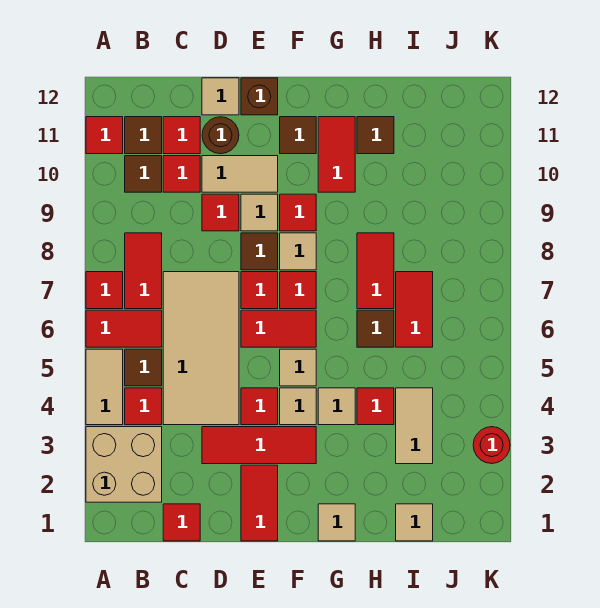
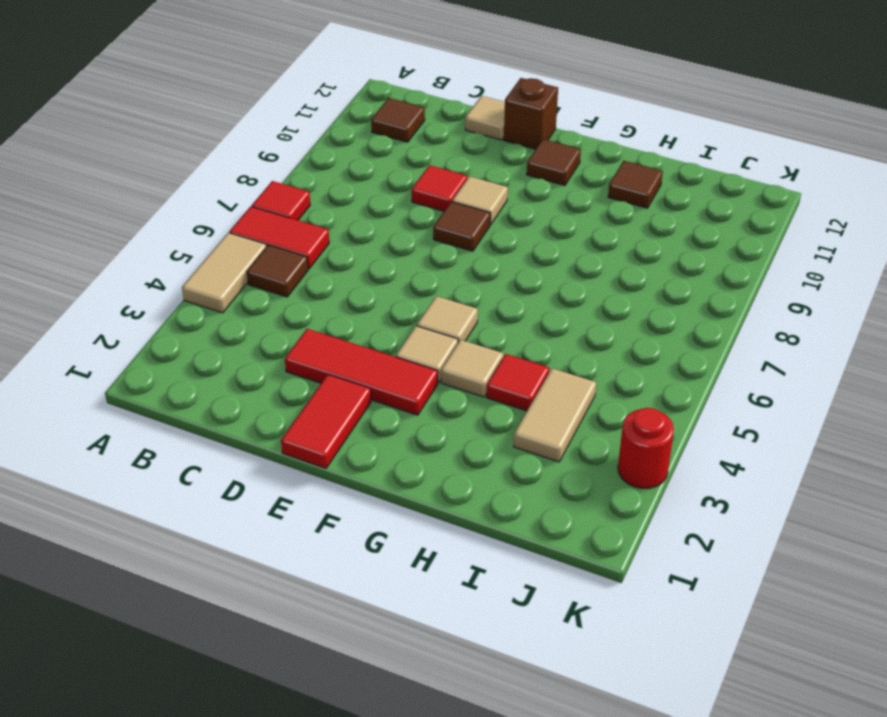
none -> tan brick A2:B3 level 1
none -> red tile A11 level 1
none -> red tile B4 level 1
none -> red tile B7:B8 level 1

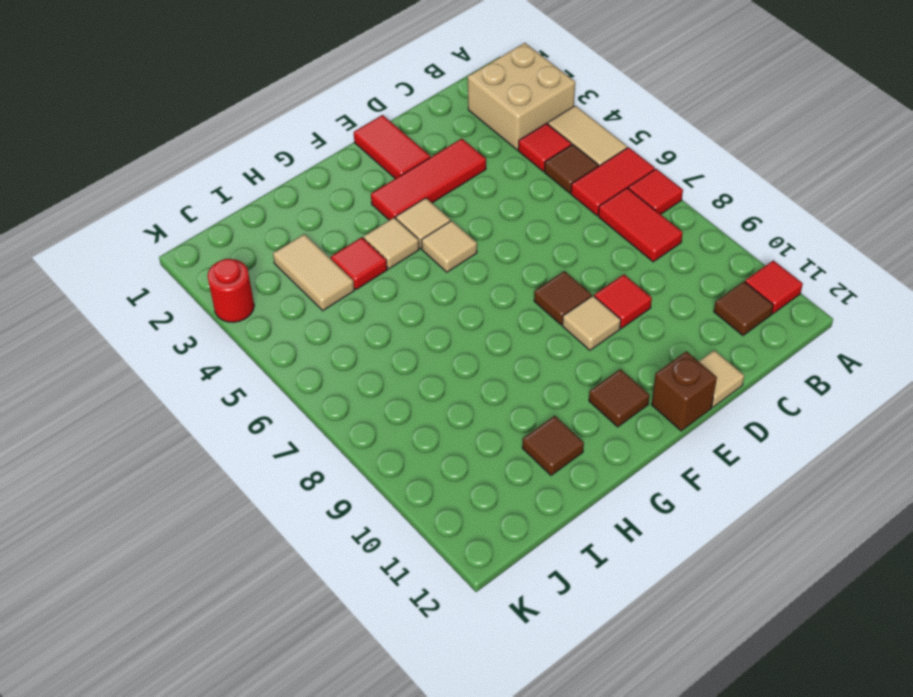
none -> brown tile B10 level 1
none -> red tile C1 level 1
none -> tan tile C4:D7 level 1
none -> red tile C10 level 1

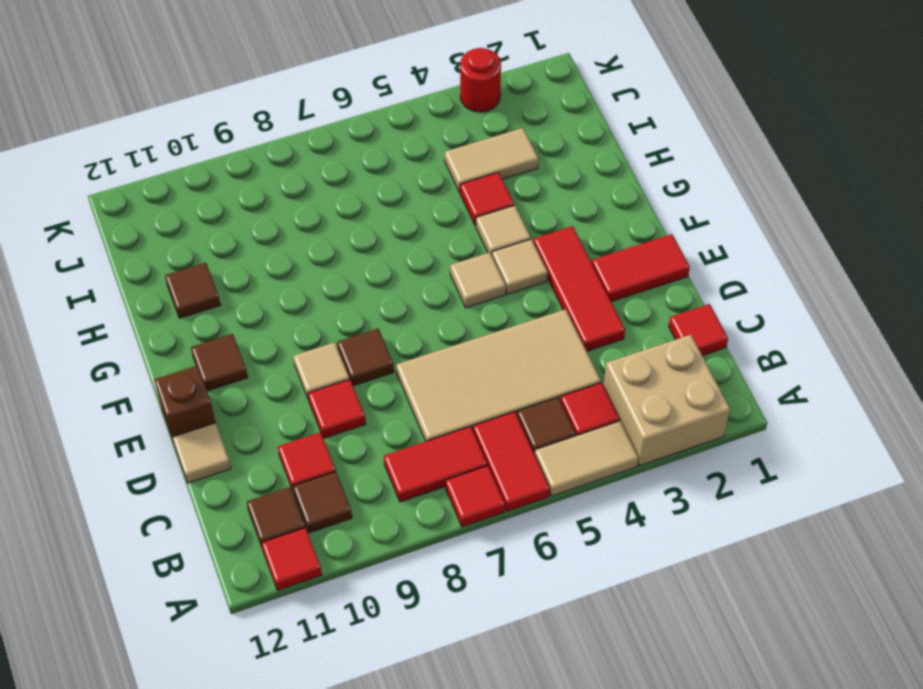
none -> red tile C11 level 1
none -> tan tile D10:E10 level 1
none -> brown round brick D11 level 1
none -> red tile E4 level 1

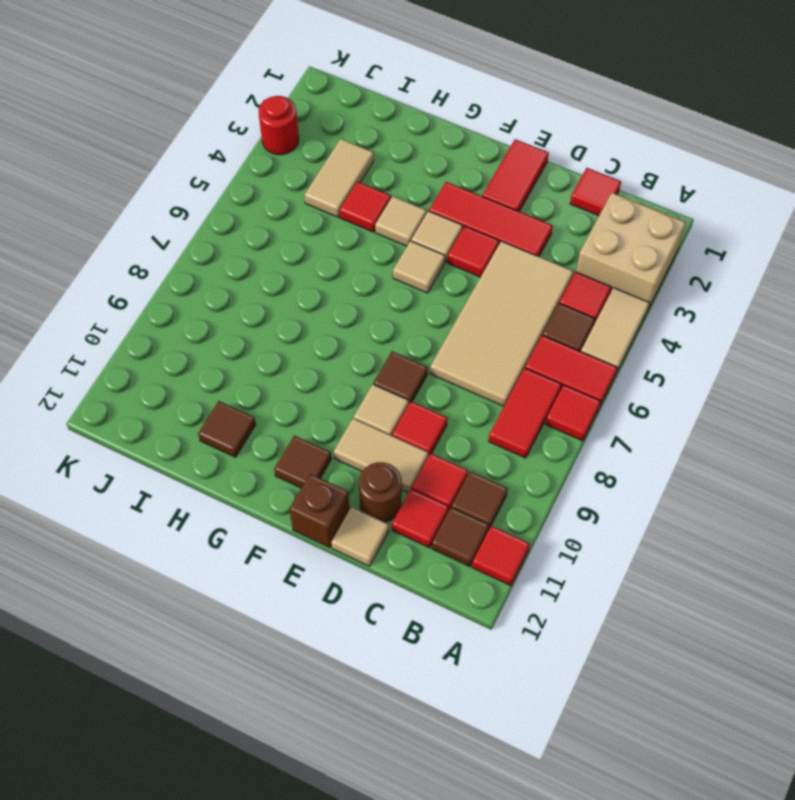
none -> red tile E6:F6 level 1
none -> red tile E7 level 1
none -> red tile F7 level 1
none -> tan tile F8 level 1

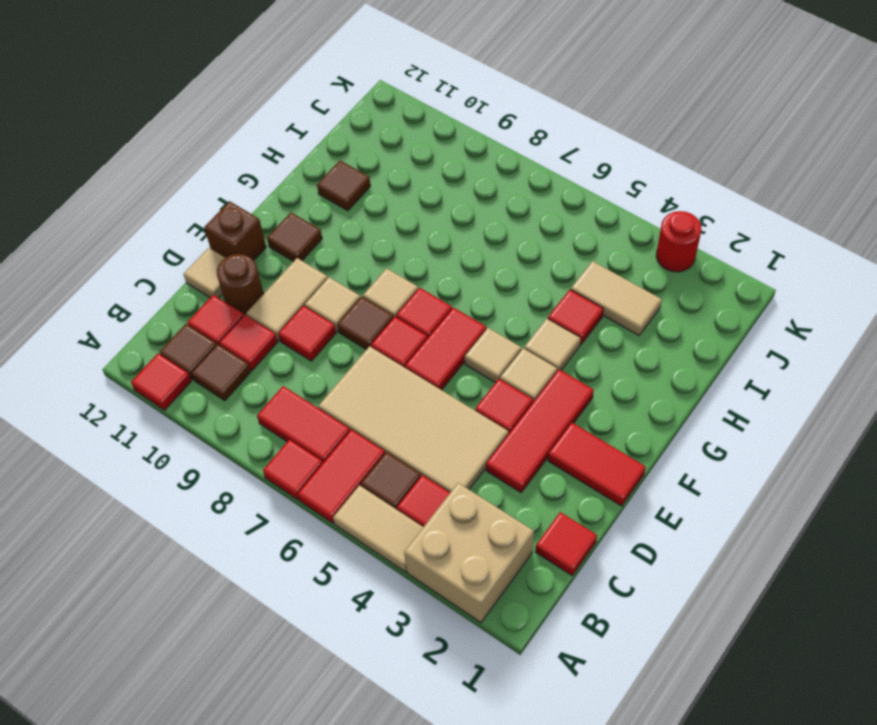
none -> red tile F9 level 1
none -> tan tile G1 level 1
none -> red tile G10:G11 level 1
none -> brown tile H6 level 1

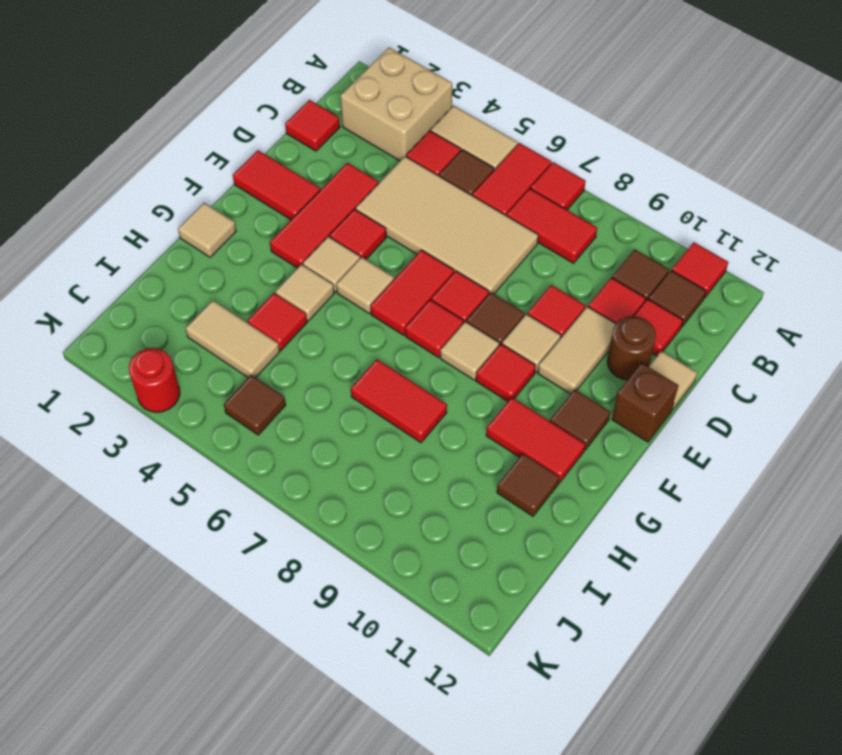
brown tile J5 level 1 -> brown tile H6 level 1
none -> tan tile I1 level 1
none -> red tile I6:I7 level 1

